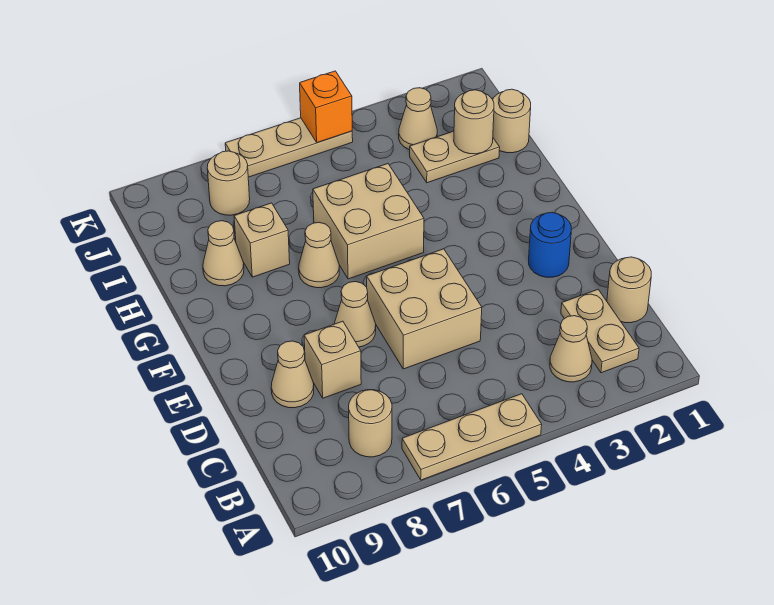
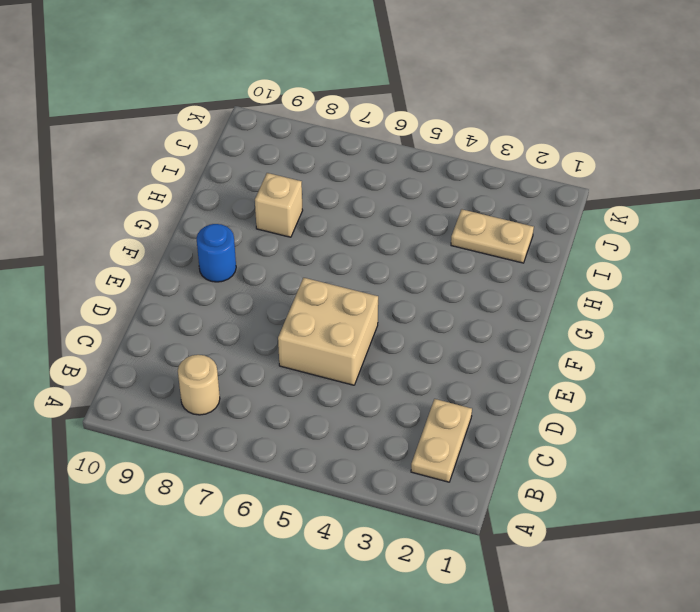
blue round brick F9 level 1 -> blue round brick E2 level 1
none -> tan plate A5:A7 level 1
none -> tan cone B3 level 1
none -> tan round brick C1 level 1

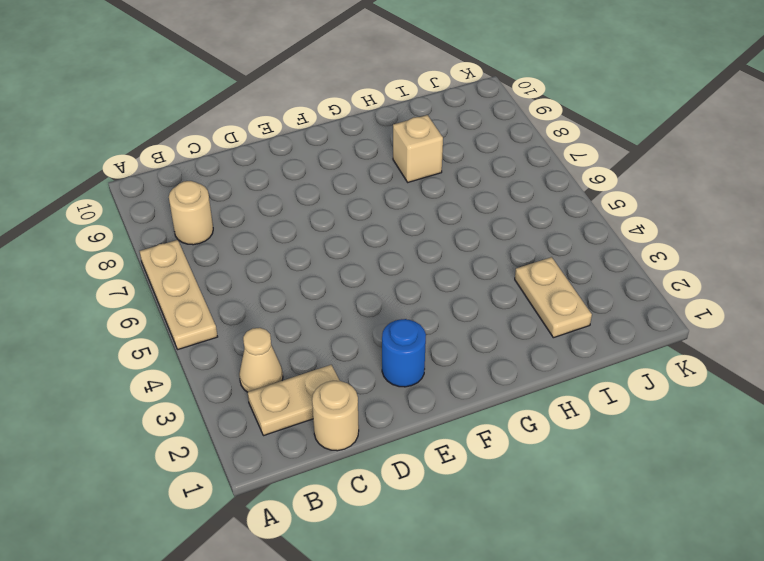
none -> tan brick D5:E6 level 1
none -> tan brick D8 level 1
none -> tan cone D9 level 1

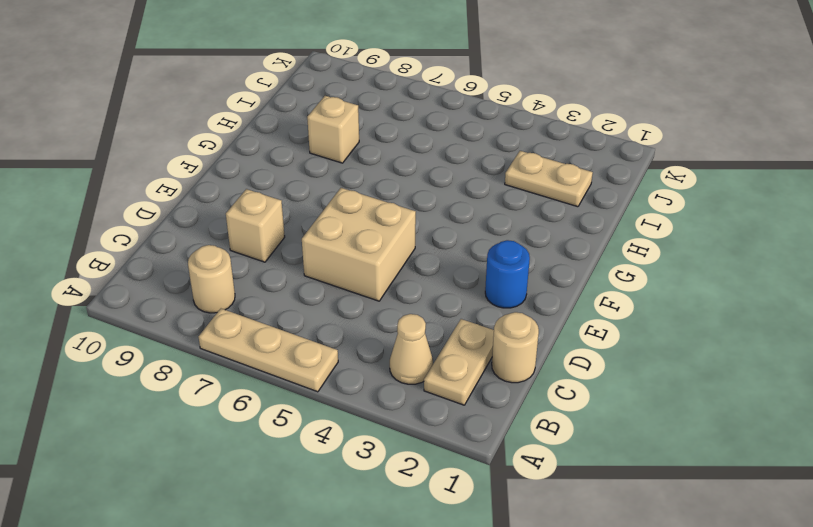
none -> tan cone D9 level 1
none -> tan cone E7 level 1
none -> tan brick G5:H6 level 1

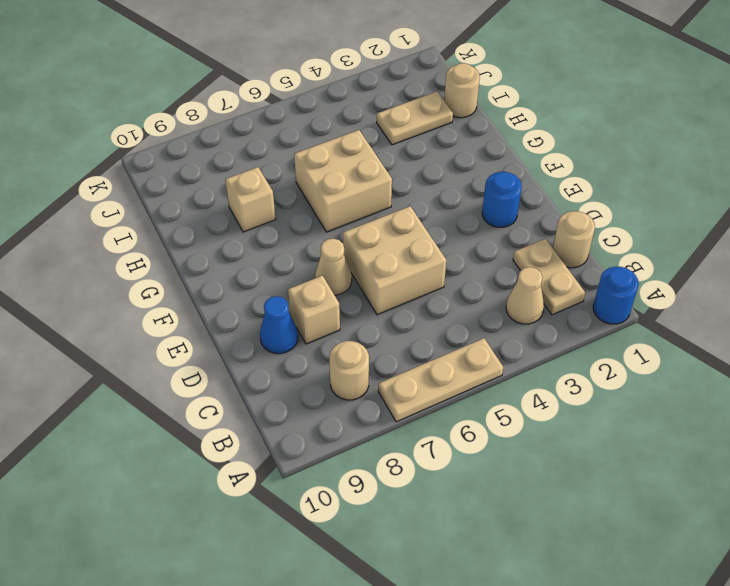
blue round brick A1 level 1 -> none
blue cone D9 level 1 -> tan cone D9 level 1
none -> tan cone G7 level 1
none -> tan cone H9 level 1
none -> tan cone J3 level 1

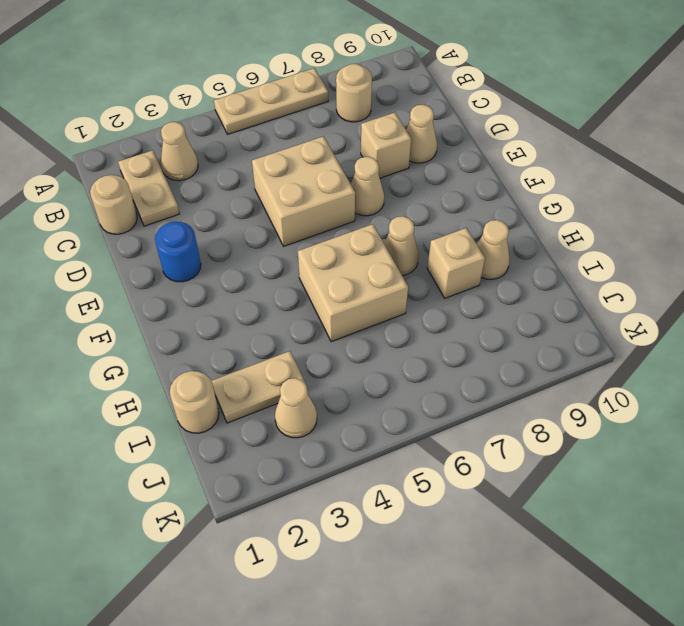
none -> tan round brick J8 level 1
none -> tan plate K5:K7 level 1
none -> tan round brick I2 level 2

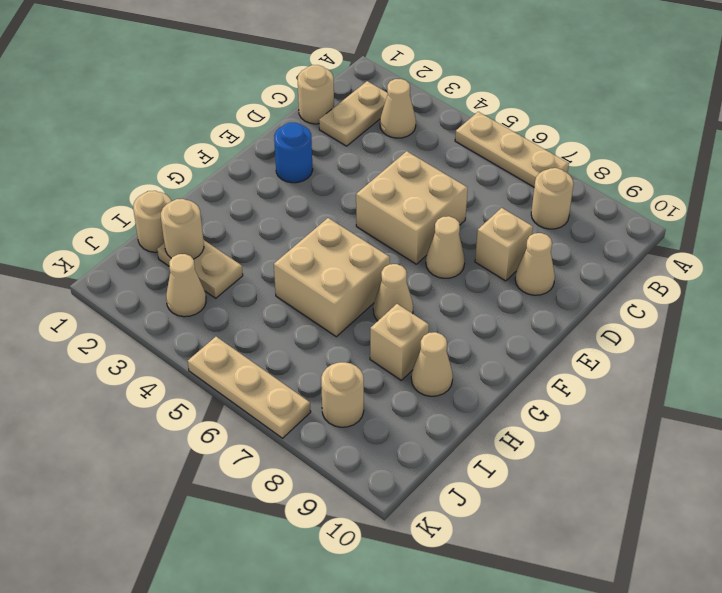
none -> orange brick K5 level 2

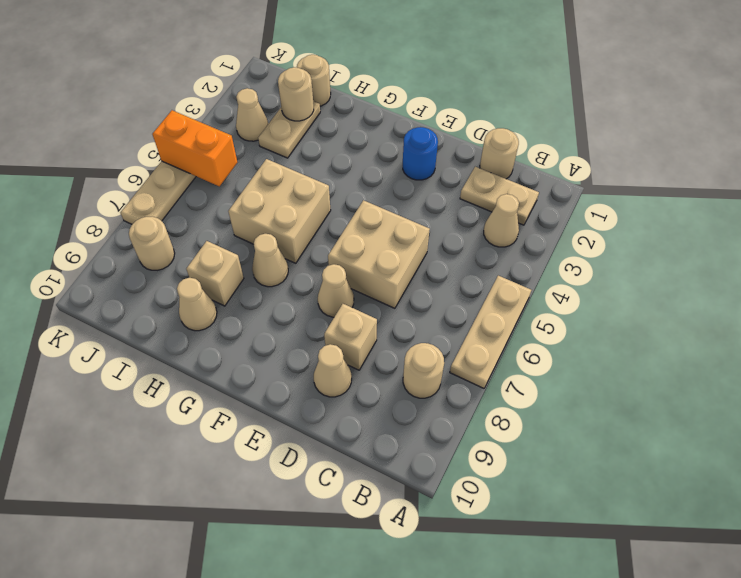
orange brick J5:K5 level 2 -> orange brick K5 level 2

